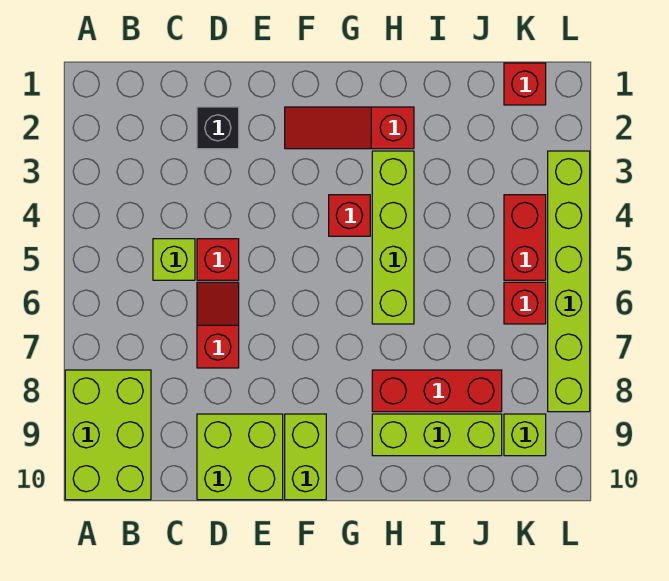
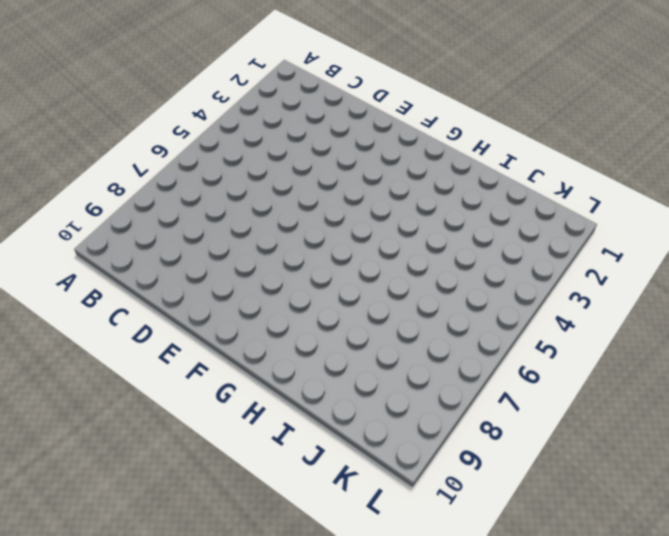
none -> lime brick A8:B10 level 1
none -> lime brick C5 level 1
none -> black brick D2 level 1

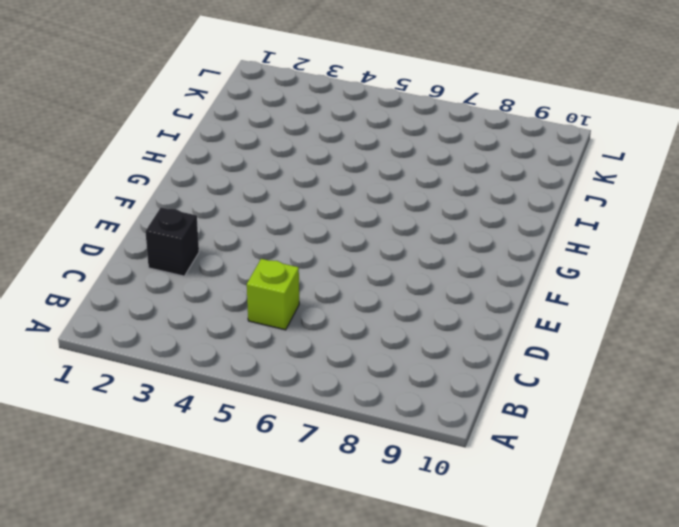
none -> lime brick A8:B10 level 1
none -> red brick D5 level 1
none -> red slope D6:D7 level 1 top 7

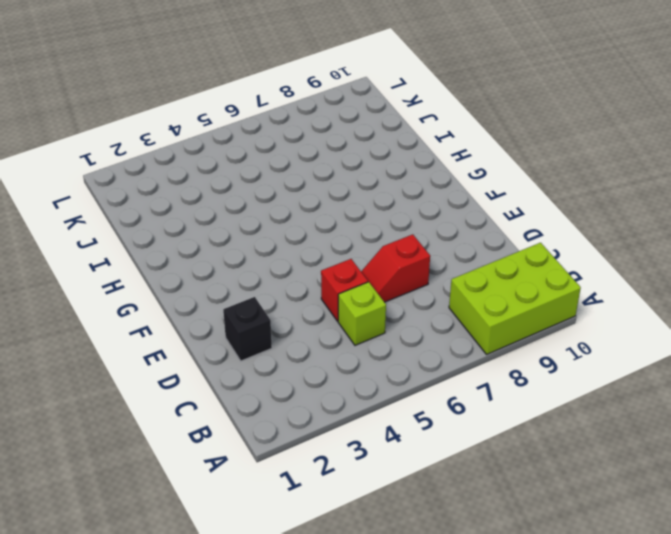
none -> lime brick D9:E10 level 1
none -> red slope F2:H2 level 1 top H
none -> lime brick F9:F10 level 1

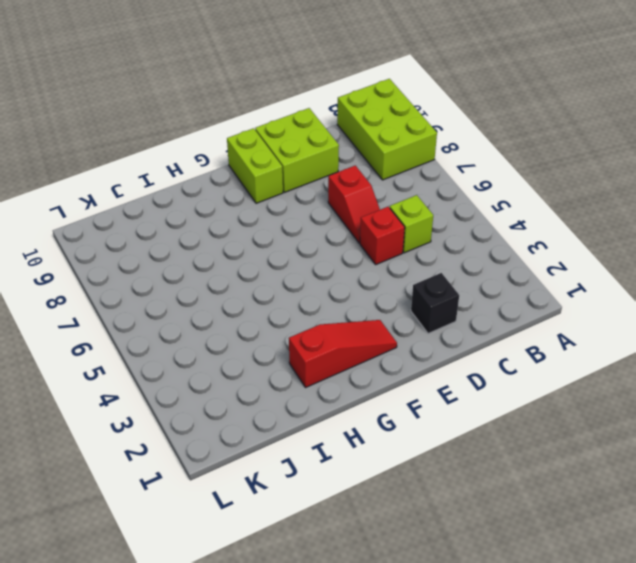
none -> red brick G4 level 1
none -> lime brick H3:H6 level 1
none -> red brick H8:J8 level 1

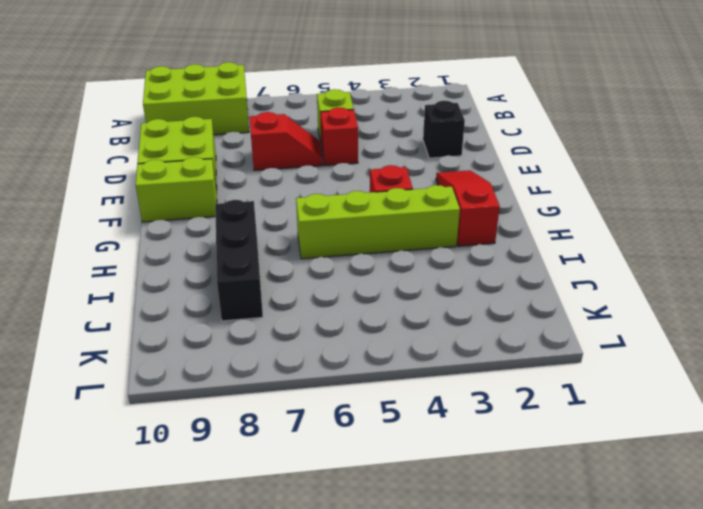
black brick H8:J8 level 1 -> red brick H8:J8 level 1
none -> lime brick H9:J9 level 1
none -> red brick K1 level 1
none -> red brick K4:K5 level 1

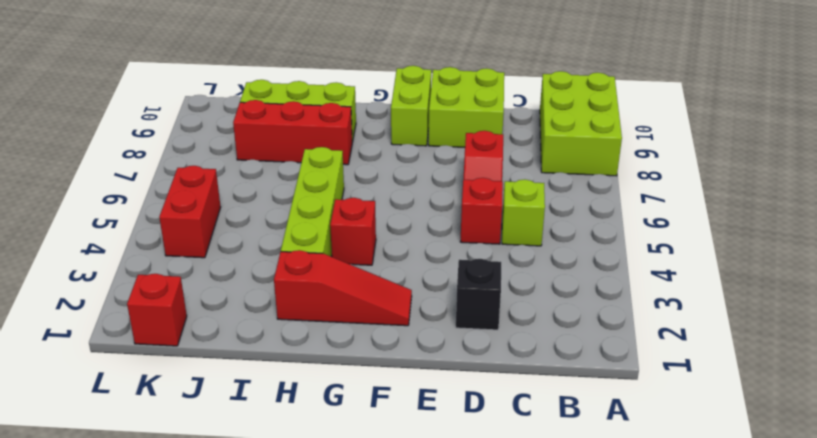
none -> red brick K6 level 1
none -> lime brick K9 level 1
none -> lime brick L3:L8 level 1

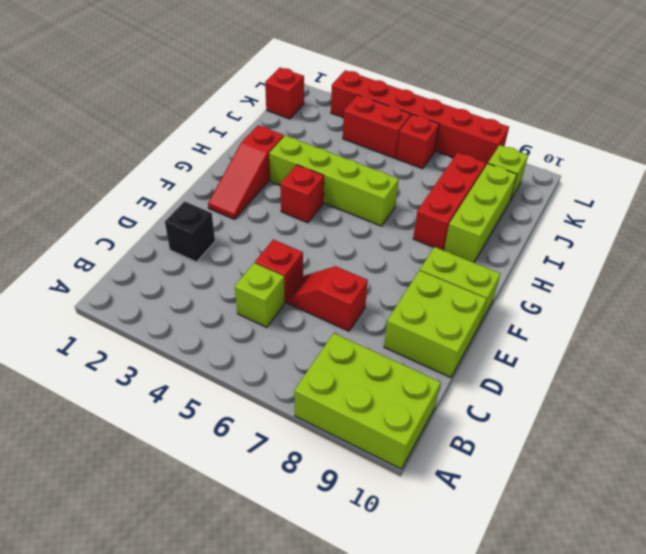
red brick L3:L8 level 1 -> lime brick L3:L8 level 1

